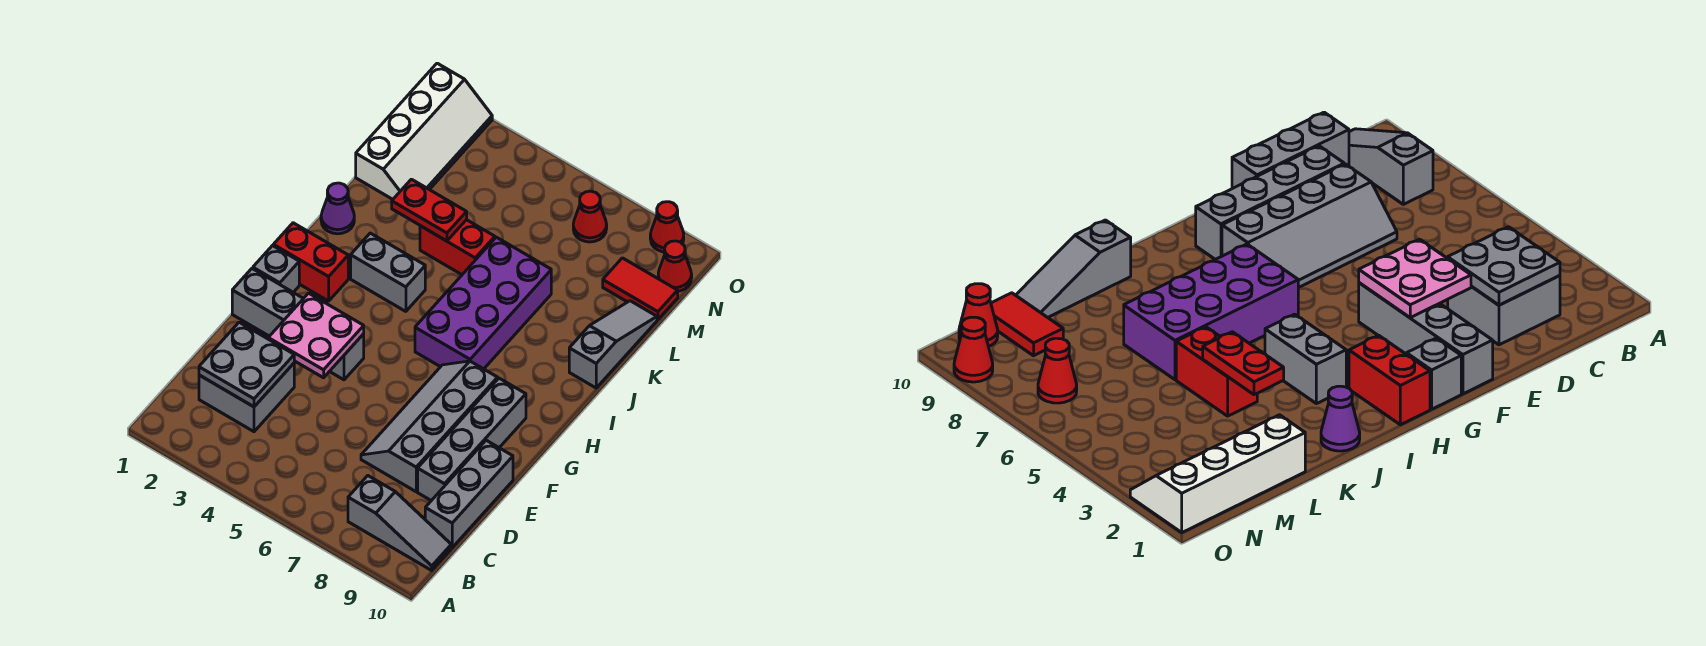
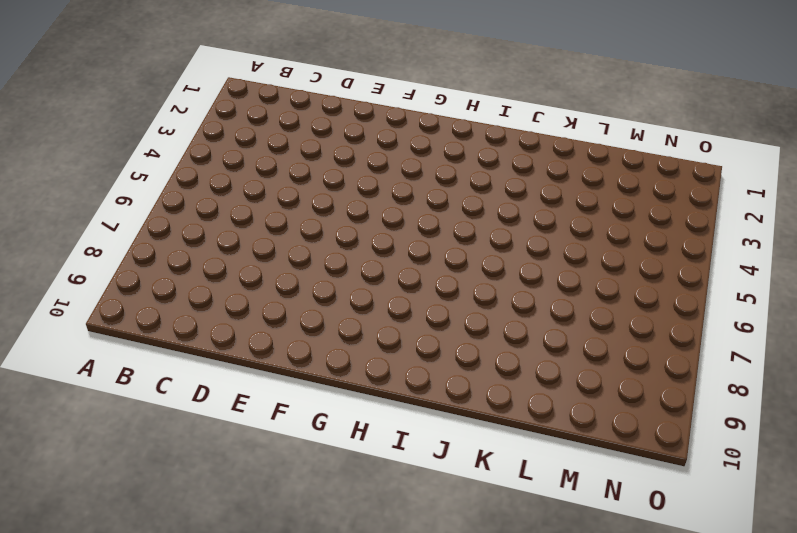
none -> grey slope B8:B10 level 1 top 8
none -> grey brick C2:D3 level 1
none -> grey brick C10:E10 level 1

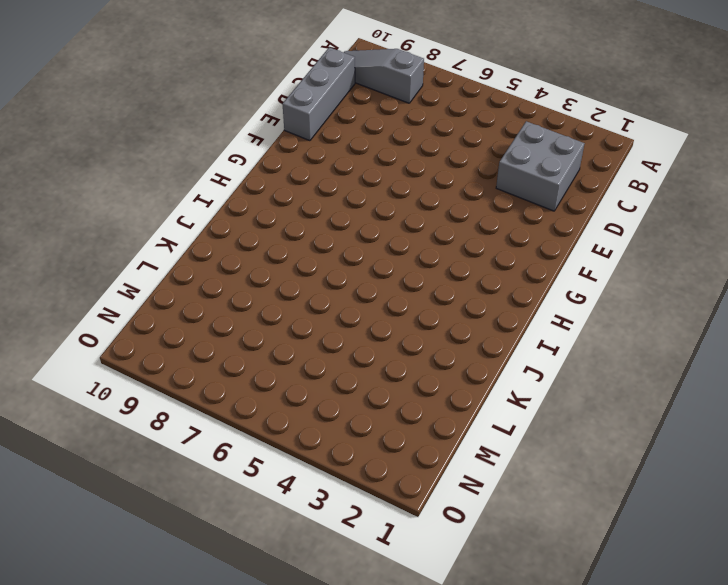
none -> grey slope D7:G8 level 1 top 8
none -> grey brick D9:G9 level 1
none -> grey brick F1:F4 level 1

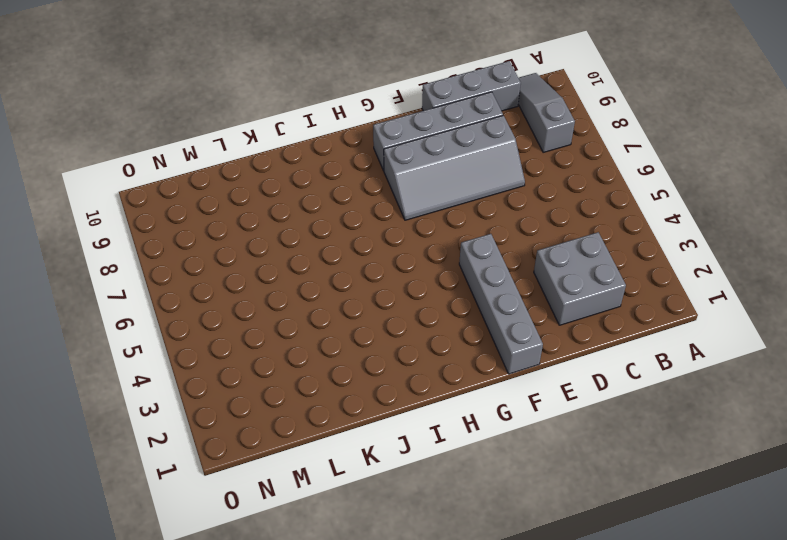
none -> grey brick G1 level 1
none -> red brick H1:H2 level 1
none -> purple brick H6:K7 level 1

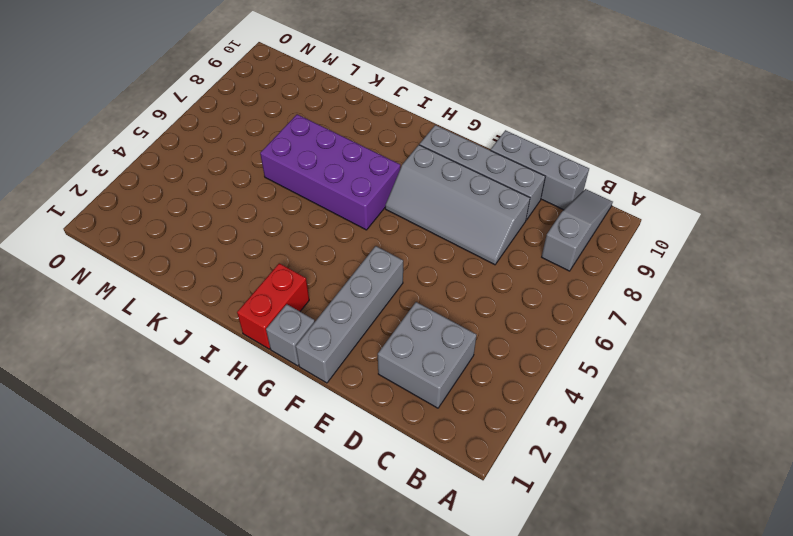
none -> grey brick I3:I4 level 1
none -> purple cone J1 level 1
none -> grey slope J10:L10 level 1 top J

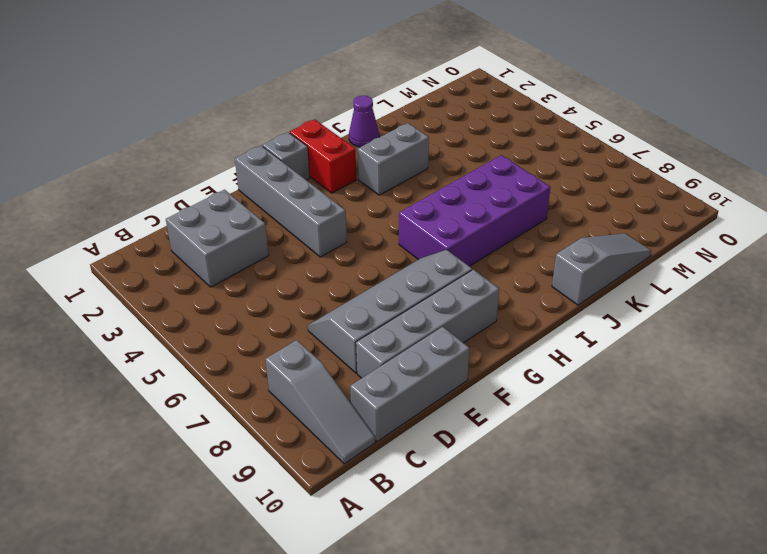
grey brick I3:J3 level 1 -> grey brick I3:I4 level 1
none -> red brick K4:K5 level 1
none -> white slope L1:O2 level 1 top 1
none -> red tile M9:M10 level 1

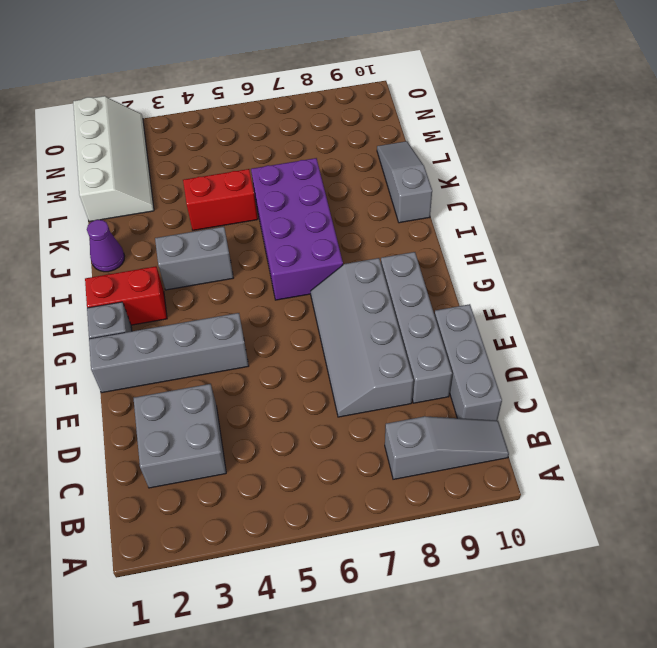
none -> red tile M9:M10 level 1
none -> red cone N7 level 1
none -> red cone N10 level 1

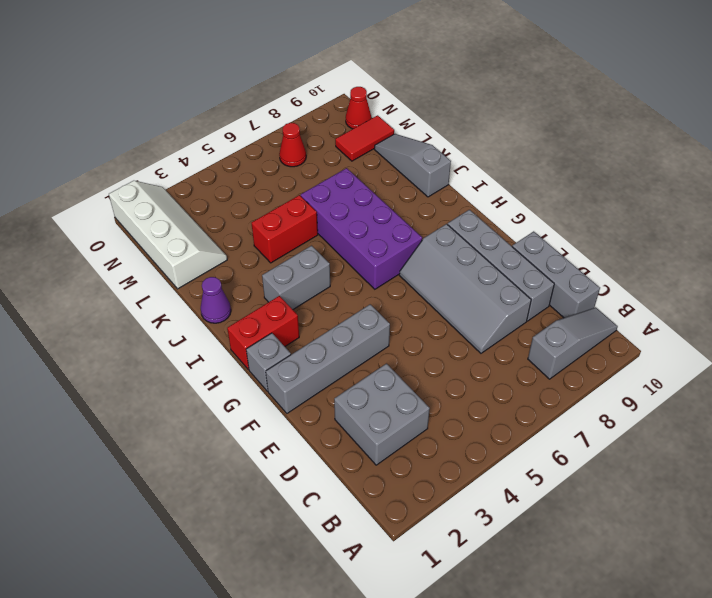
none -> red cone O9 level 1
none -> grey plate C2:D3 level 2
none -> pink plate E3:F4 level 2

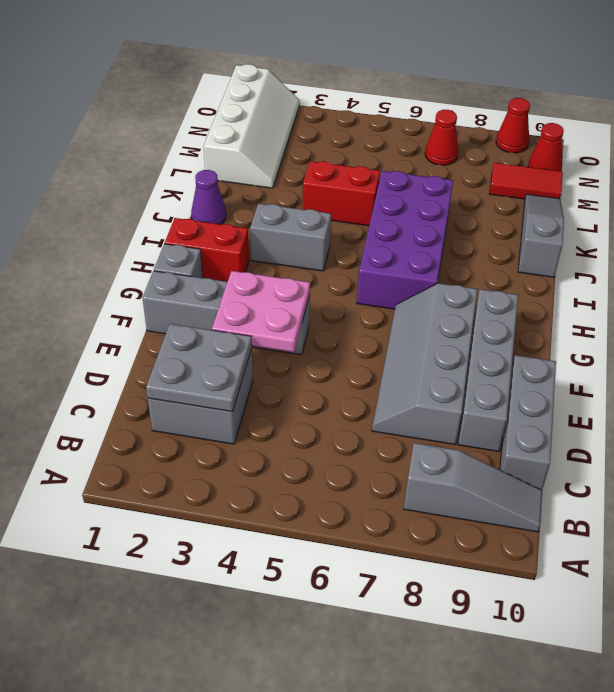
none -> red plate K3:K4 level 2

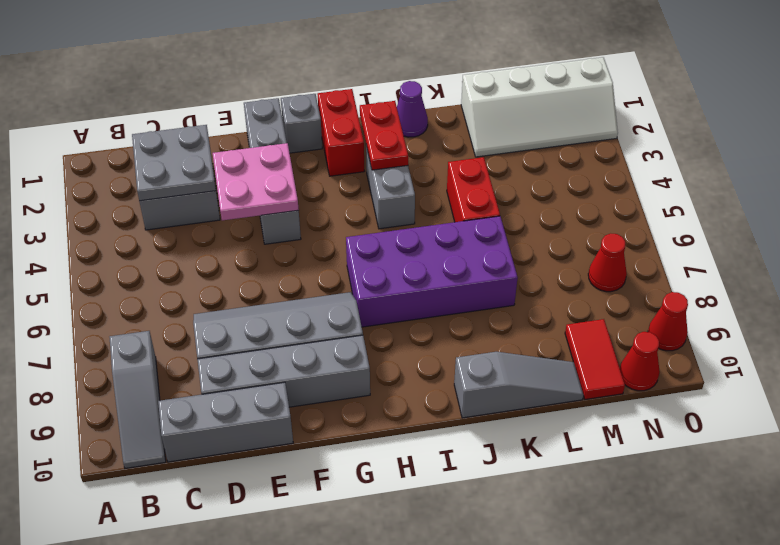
red plate I2:I3 level 2 -> red plate K3:K4 level 2

